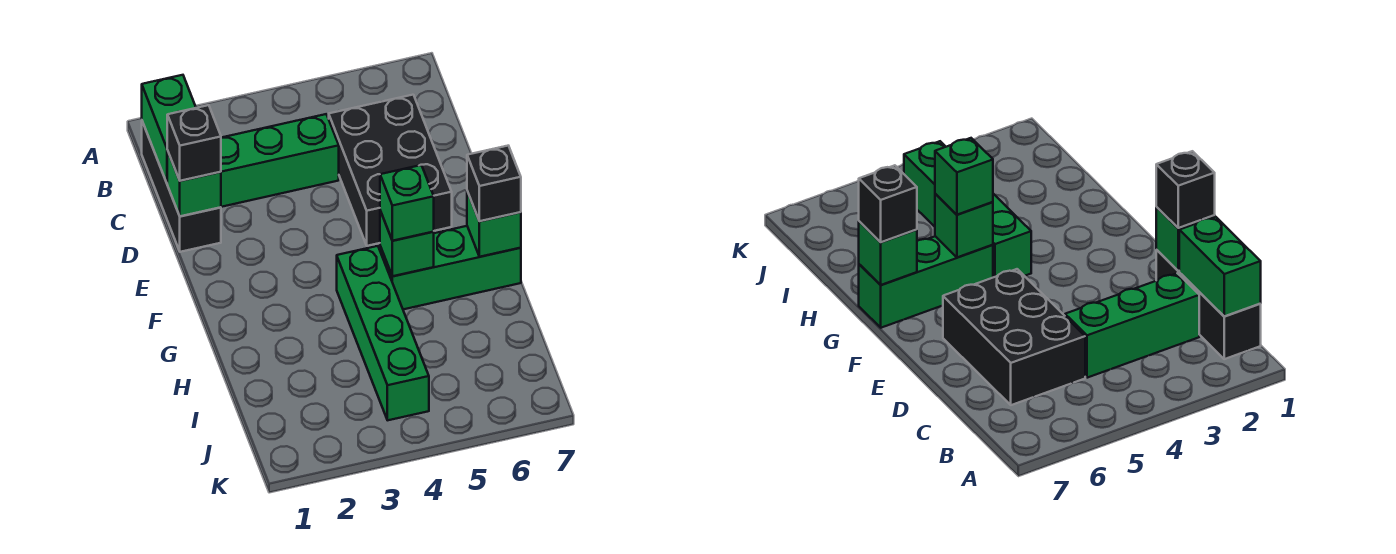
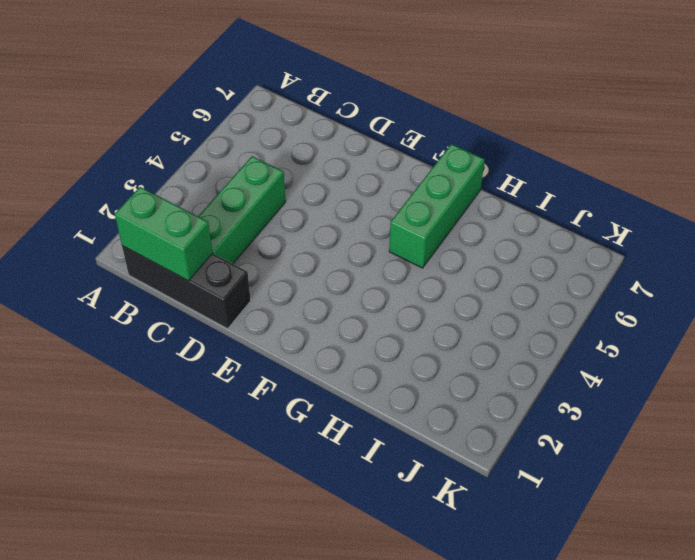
none -> black brick C5:E6 level 1
none -> green brick G4:J4 level 1
none -> green brick D1 level 2

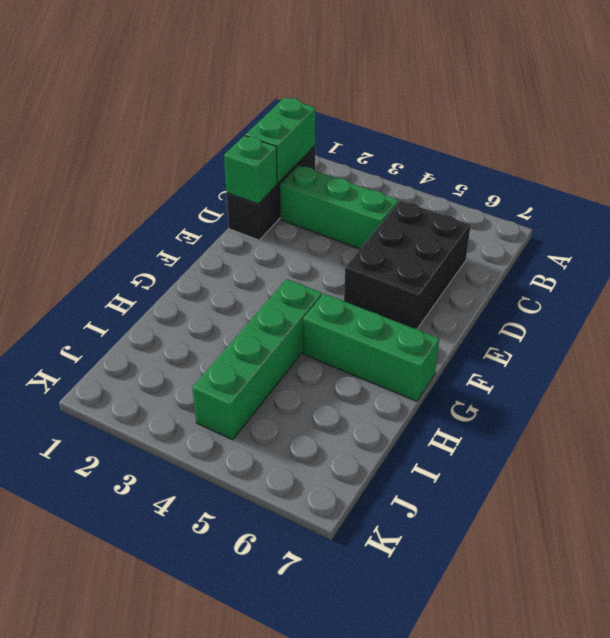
none -> green brick G5 level 2
none -> green brick G7 level 2
none -> black brick D1 level 3

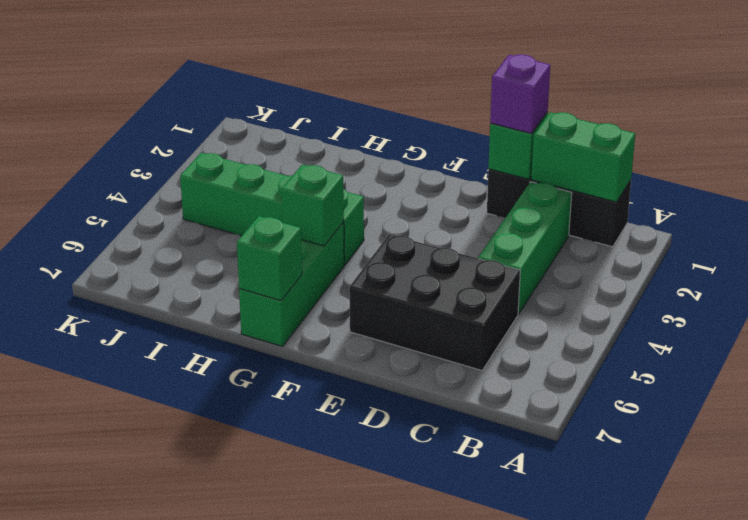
purple brick D1 level 3 -> black brick D1 level 3
none -> green brick G5 level 3
none -> black brick G7 level 3

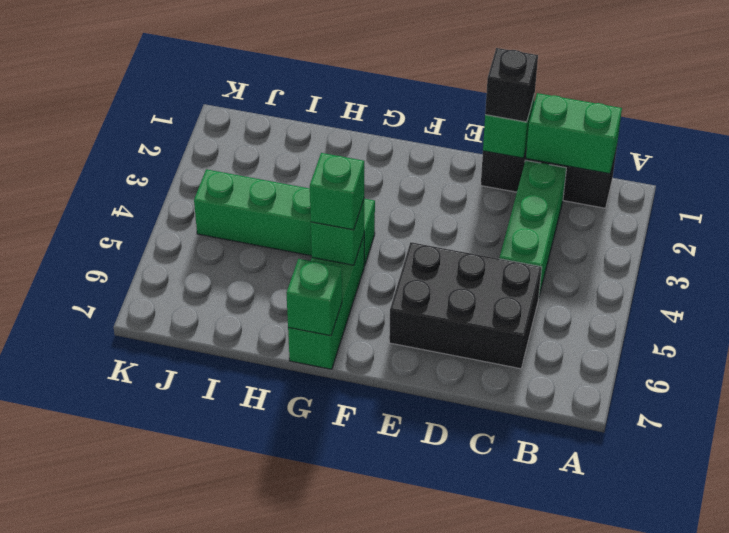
none -> black brick G7 level 3

